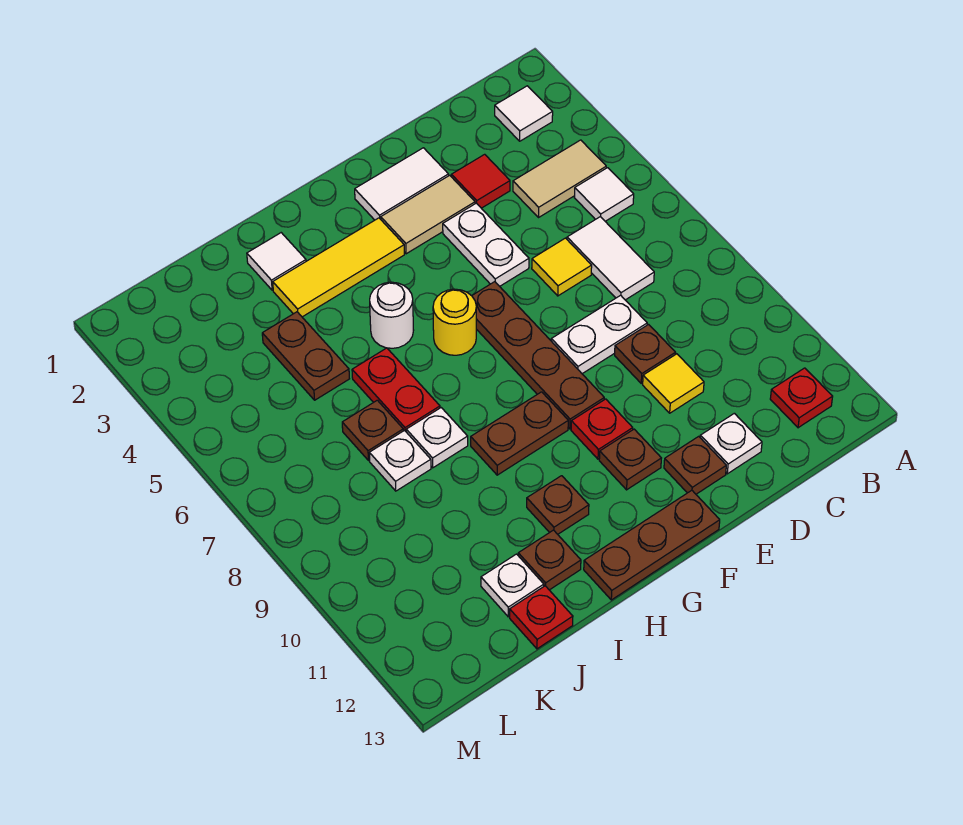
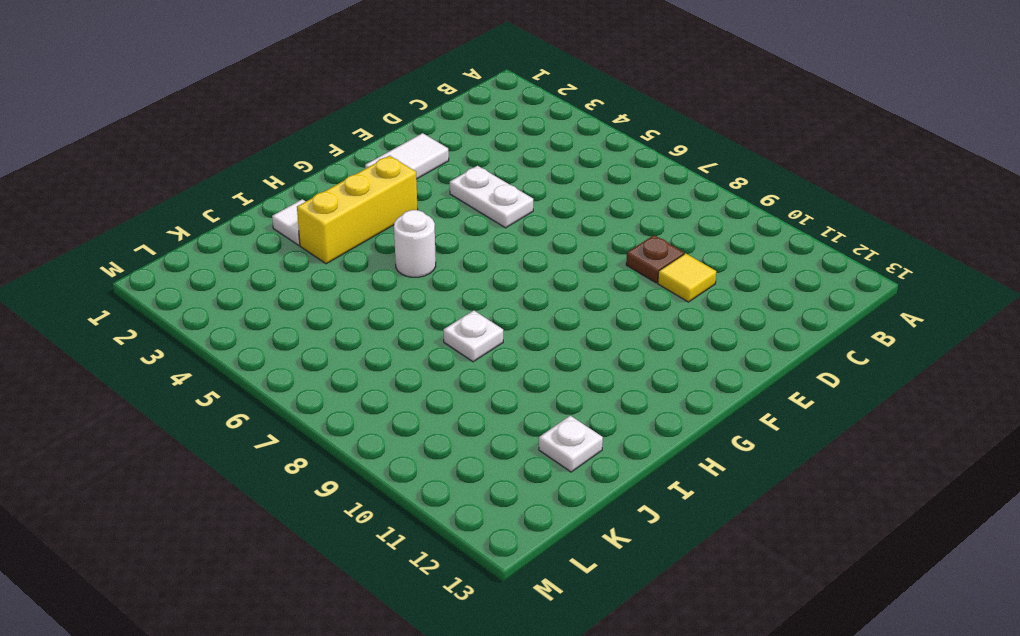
yellow brick G3:I3 level 1 -> yellow tile G3:I3 level 1
none -> white tile B2 level 1
none -> tan tile B4:C4 level 1
none -> white tile B5 level 1
none -> red plate B12 level 1

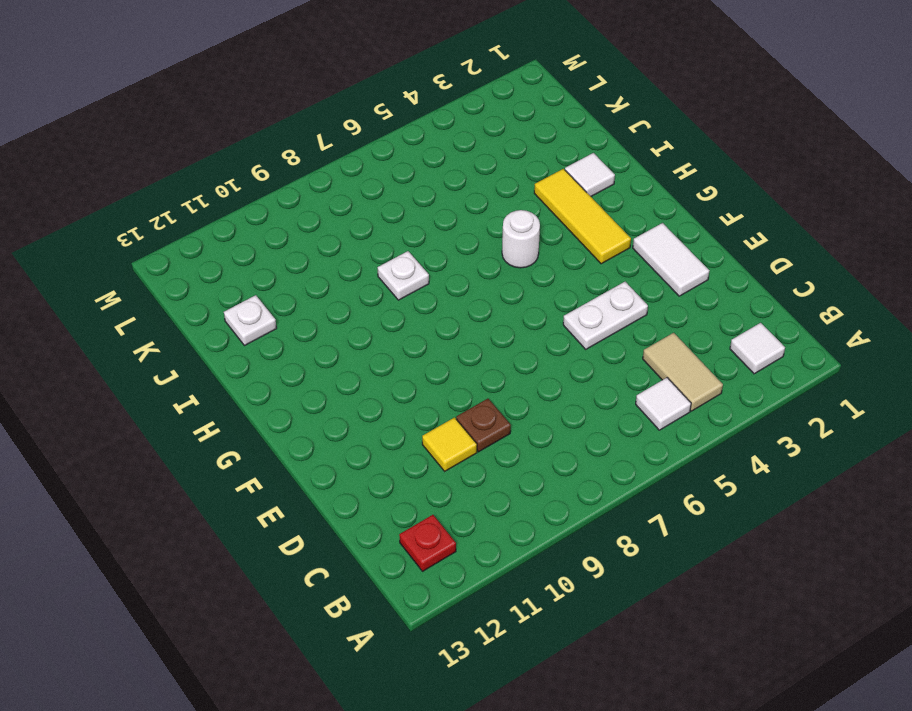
none -> white tile C6:C7 level 1
none -> red tile D3 level 1
none -> yellow tile D6 level 1
none -> white plate D8:E8 level 1

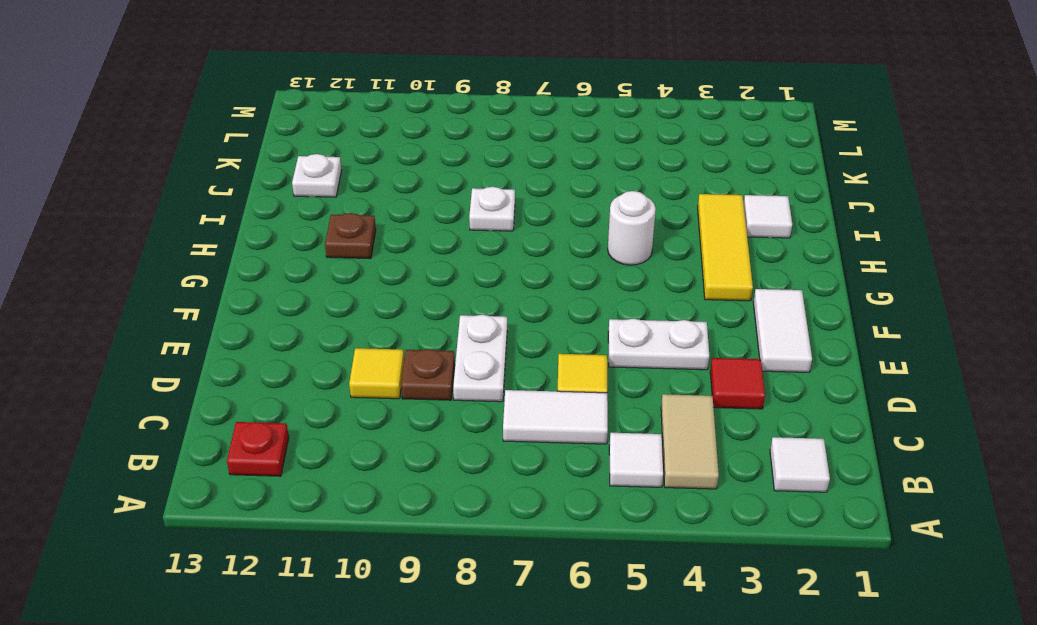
none -> white plate D12 level 1
none -> tan tile E3:F3 level 1
none -> brown plate E12 level 1
none -> brown plate F6:F9 level 1

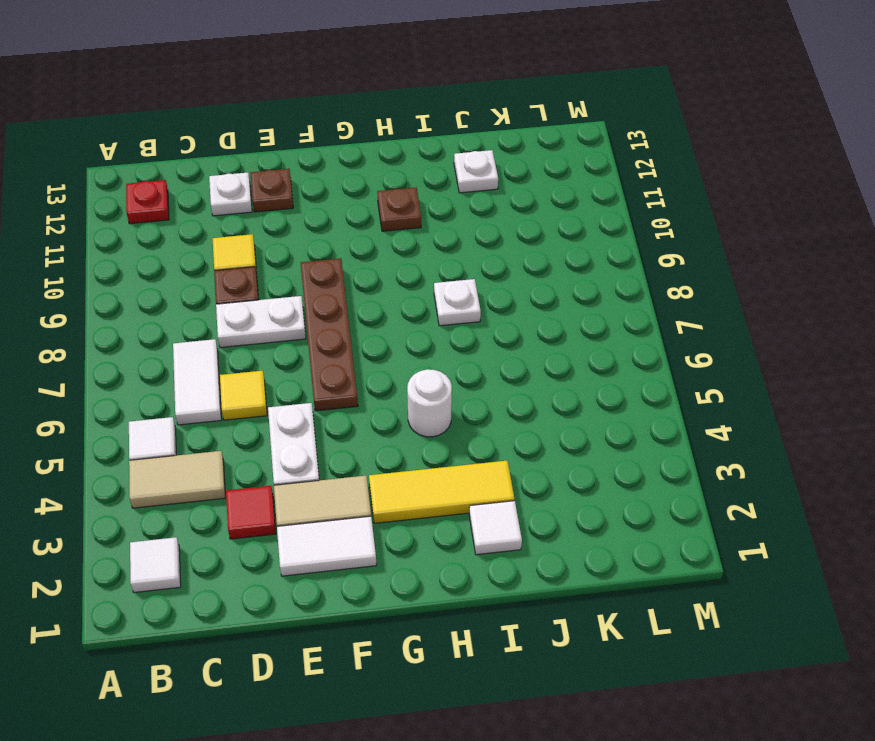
none -> red plate F10 level 1
none -> brown plate F11 level 1
none -> brown plate F13:H13 level 1
none -> yellow round brick G6 level 1

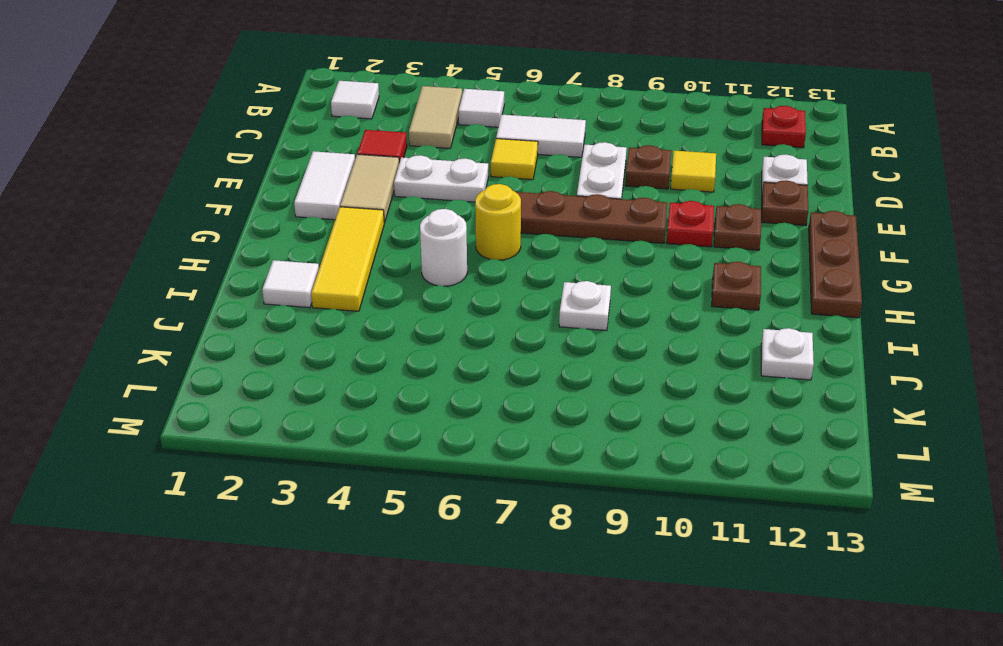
none -> brown plate G9:H9 level 1
none -> red plate I6:I7 level 1
none -> brown plate I12 level 1
none -> brown plate J4:J5 level 1

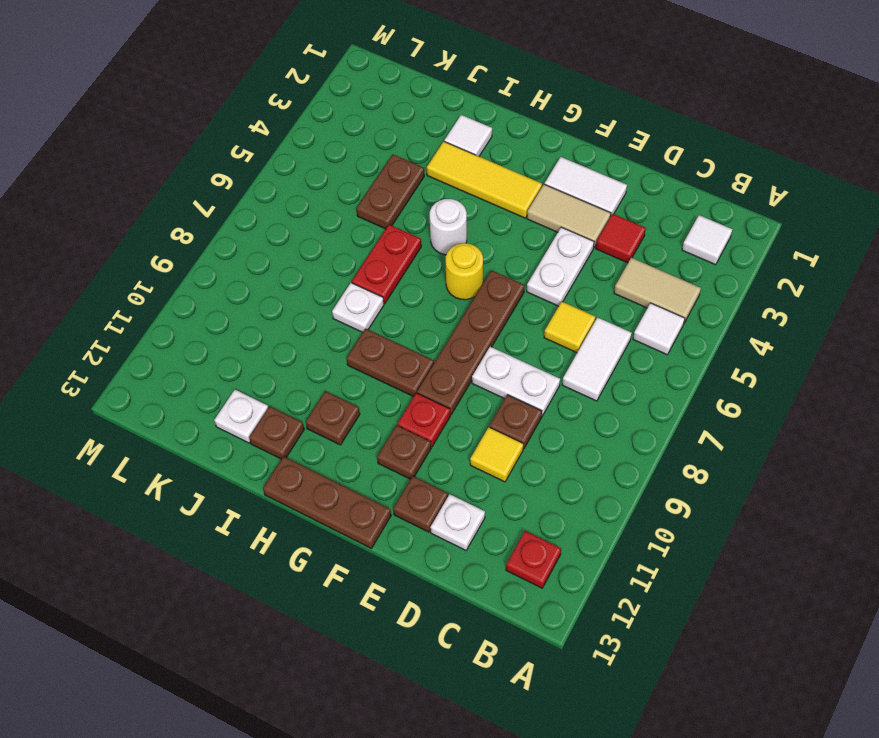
none -> brown plate J7 level 1
none -> white plate J8 level 1
none -> red plate J13 level 1

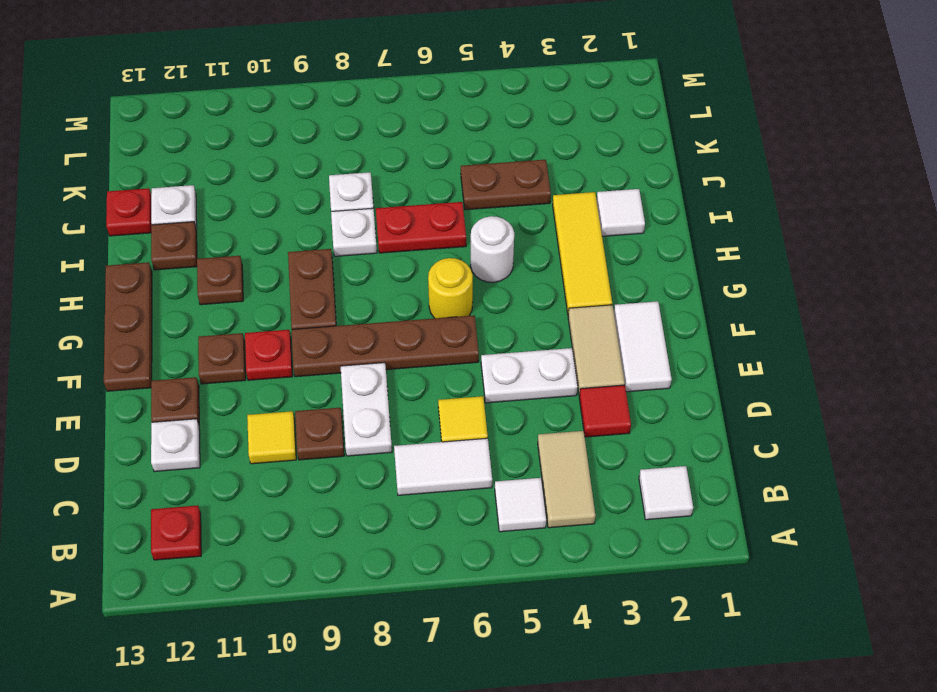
none -> brown plate J7 level 1

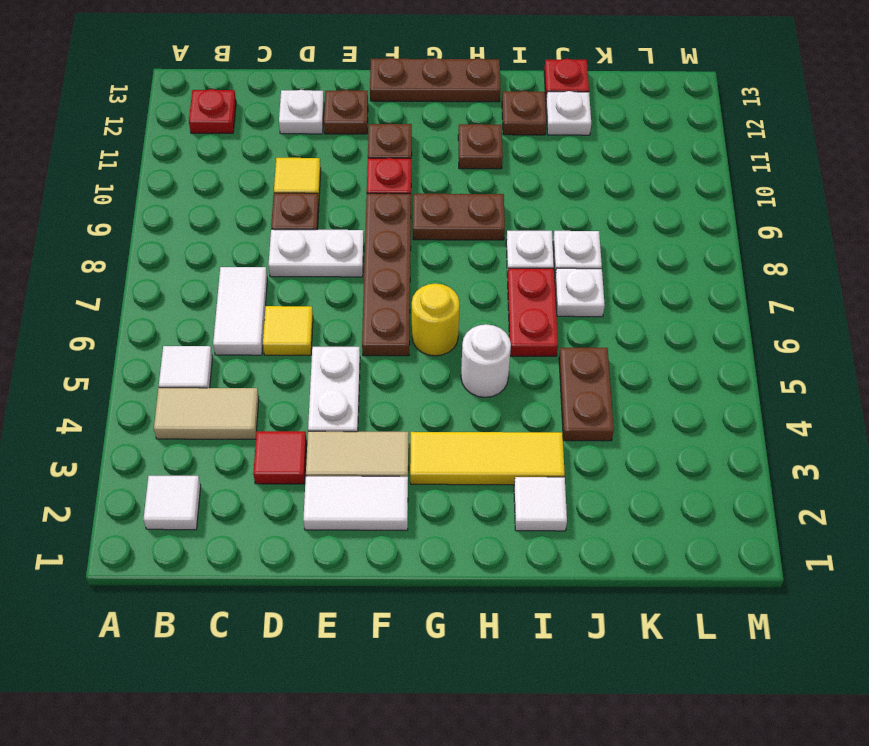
white plate J7 level 1 -> brown plate J7 level 1

